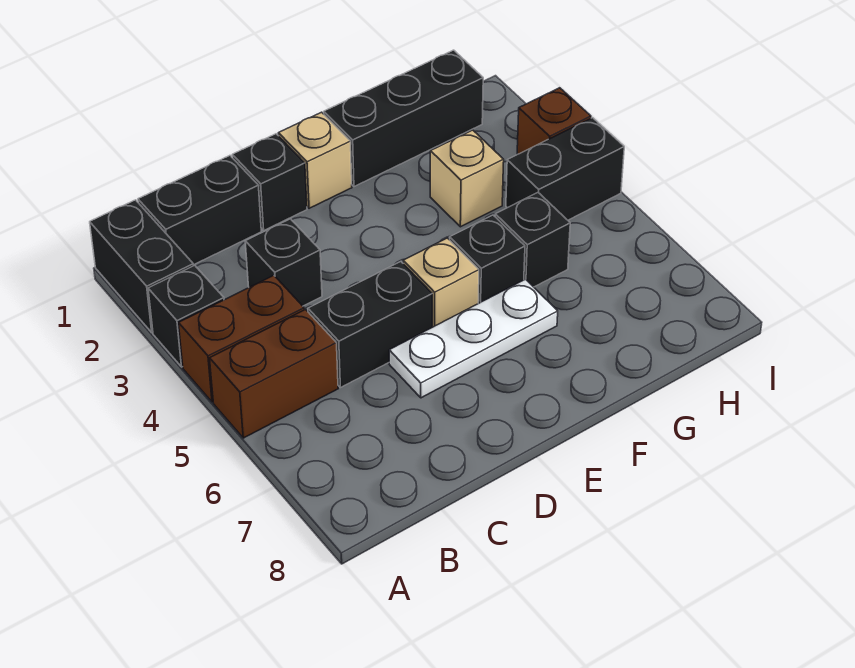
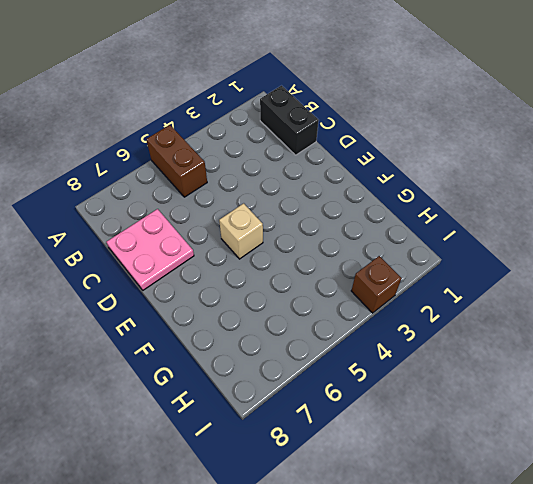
pink plate C7:D8 level 1 -> none
none -> black brick A1:A2 level 1
none -> black brick A3 level 1
none -> brown brick A4:B4 level 1

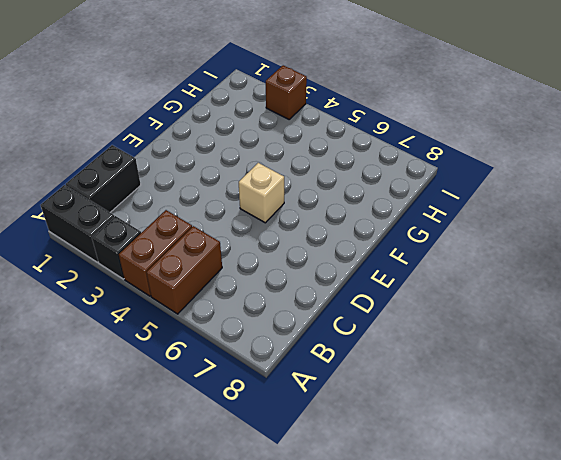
none -> black brick C3 level 1
none -> black brick C5:D5 level 1
none -> black brick D1 level 1

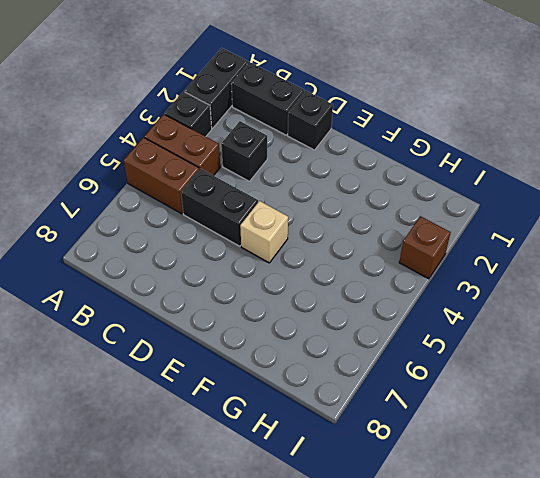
none -> white plate D6:F6 level 1
none -> tan brick E1 level 1
none -> black brick F1:H1 level 1

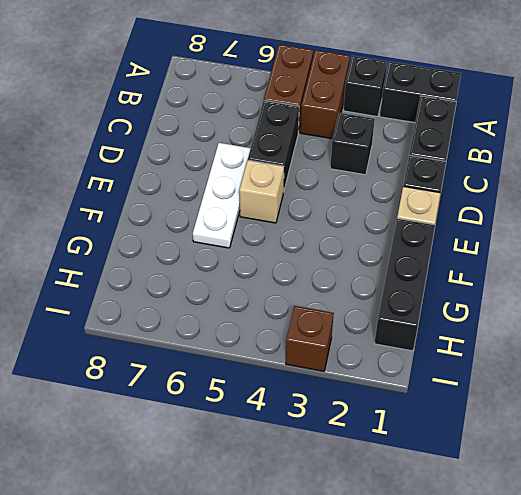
none -> black brick F5 level 1
none -> tan brick G3 level 1
none -> black brick G5 level 1

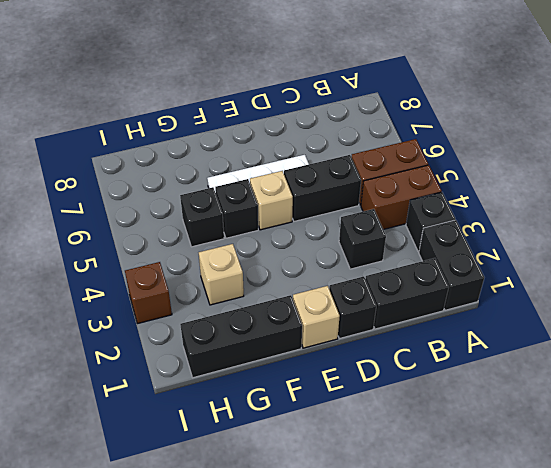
none -> black brick H4:I4 level 1

